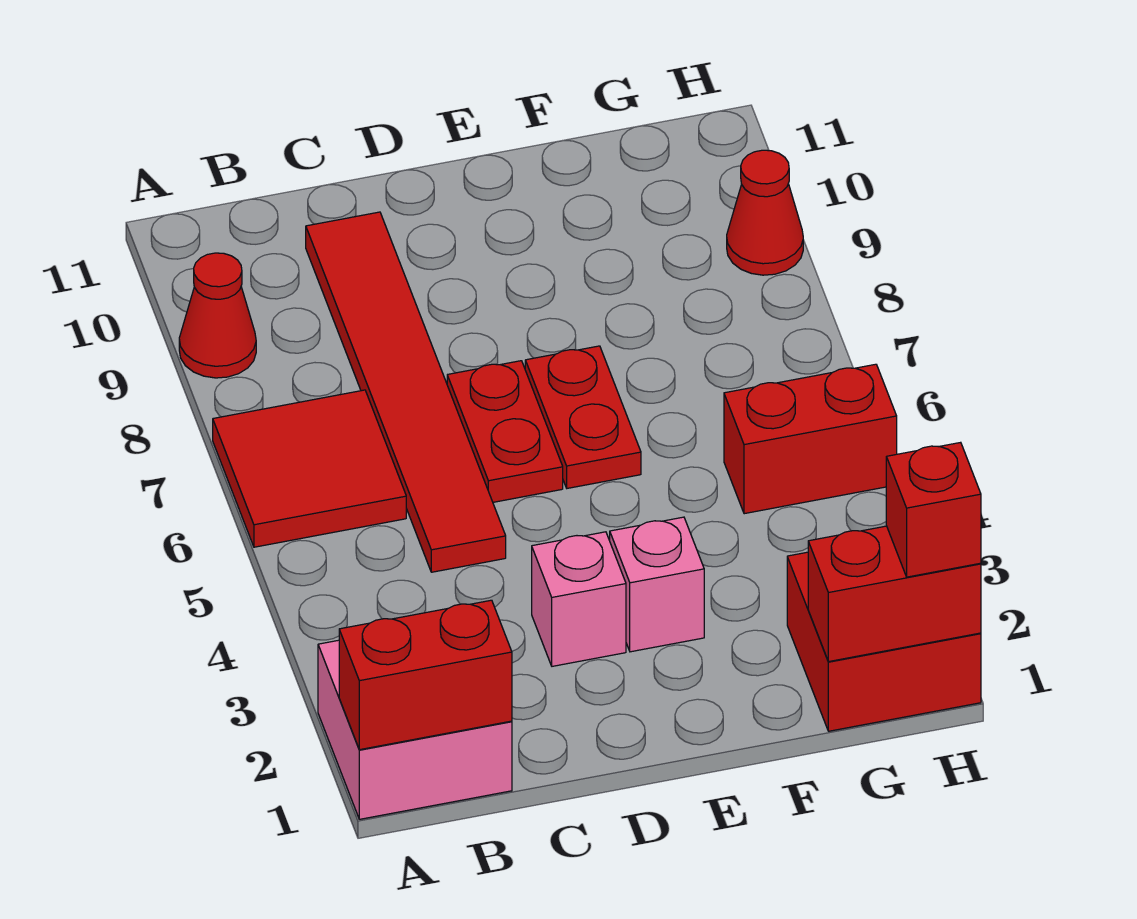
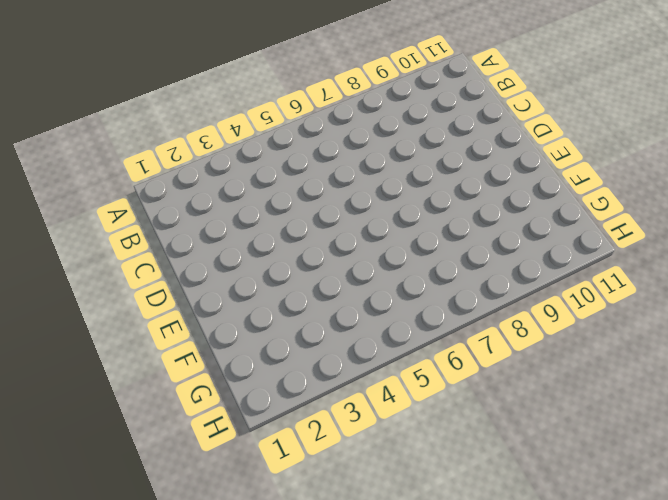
none -> pink brick A1:B2 level 1
none -> red tile A6:B7 level 1
none -> red cone A9 level 1

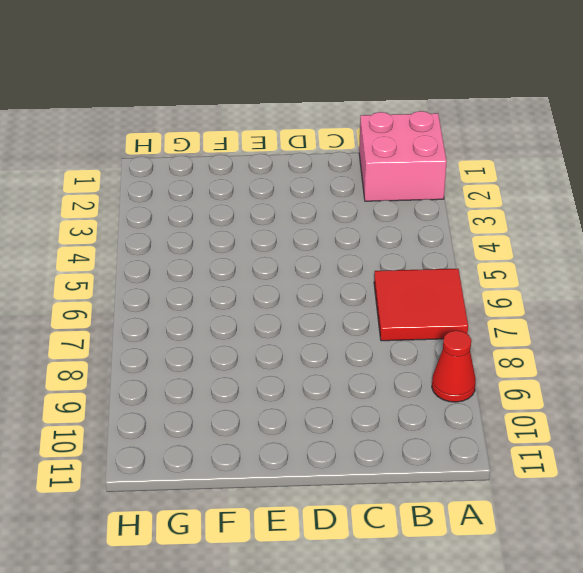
none -> red tile C5:C10 level 1
none -> pink brick D3 level 1
none -> red plate D6:D7 level 1

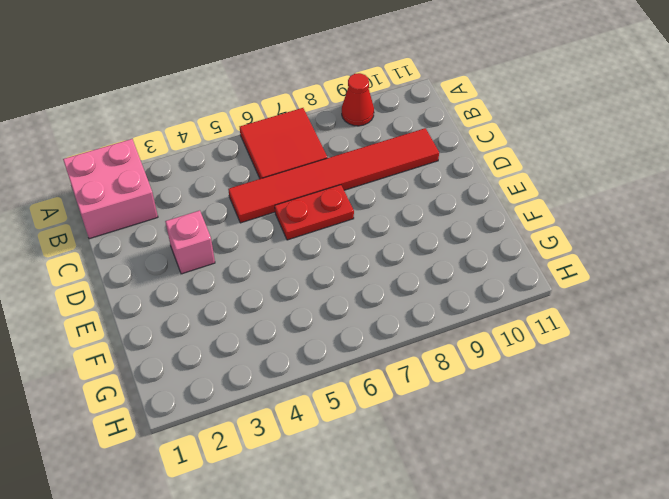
none -> pink brick E3 level 1
none -> red plate E6:E7 level 1
none -> red brick G1:H2 level 1

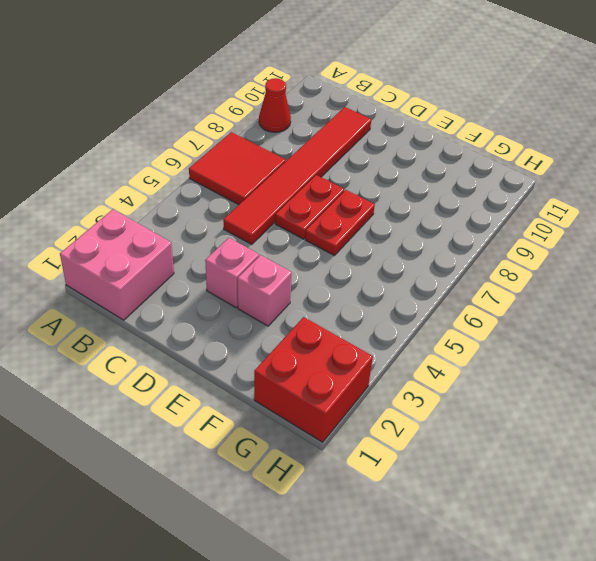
none -> red brick G5:H5 level 1
none -> red cone H9 level 1
none -> red brick A1:B1 level 2

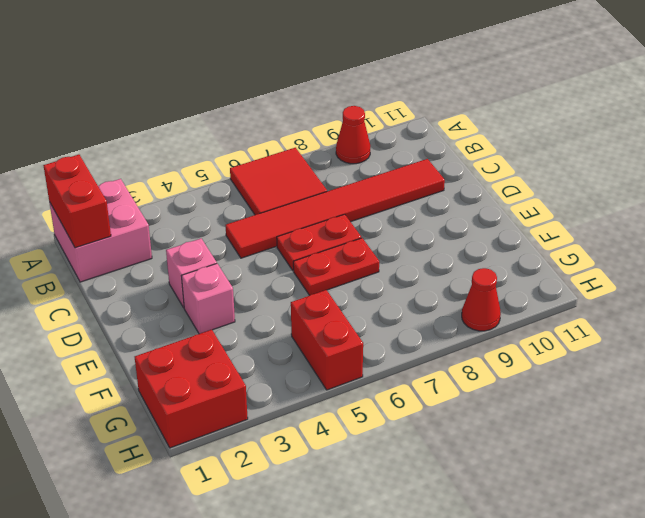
none -> red brick G1:H1 level 2
none -> red brick H1 level 3

